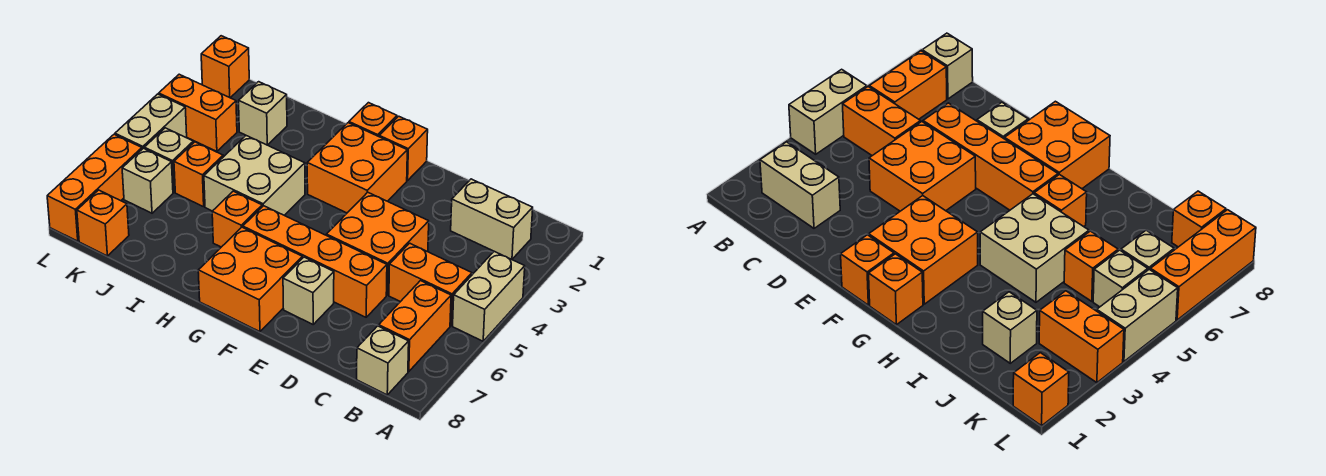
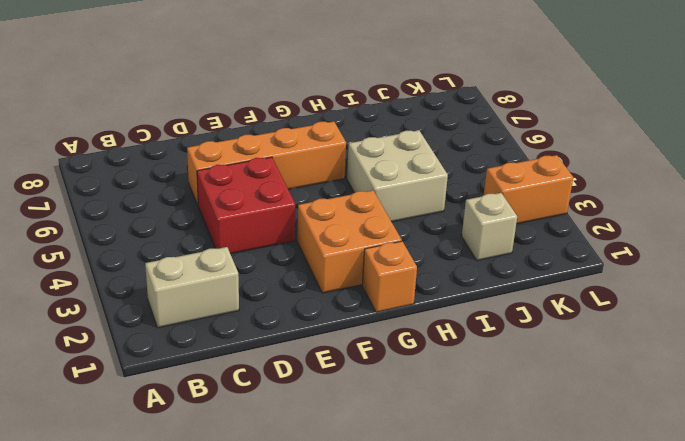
red brick D4:E5 level 1 -> orange brick D4:E5 level 1
none -> tan brick A4:A5 level 1
none -> orange brick B5:C5 level 1
none -> orange brick B6:B7 level 1

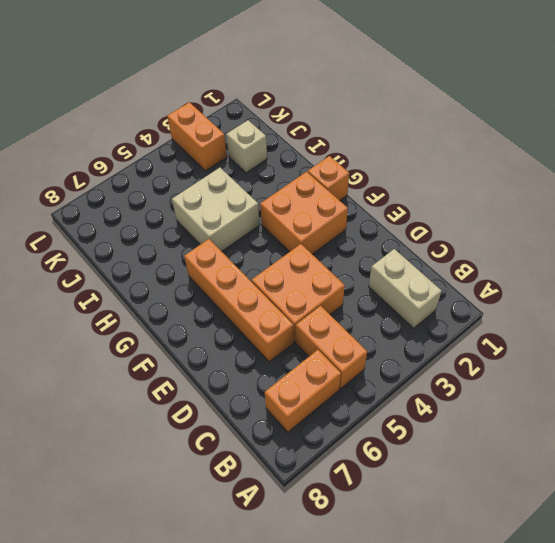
none -> tan brick A4:A5 level 1
none -> tan brick B8 level 1
none -> tan brick E7 level 1

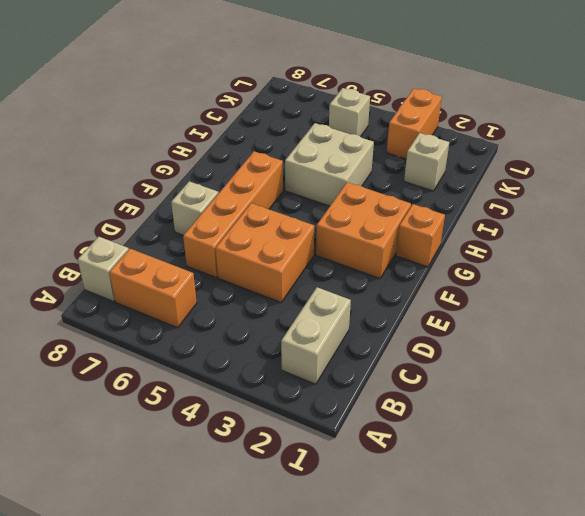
none -> tan brick A4:A5 level 1
none -> orange brick B5:C5 level 1
none -> orange brick F1 level 1

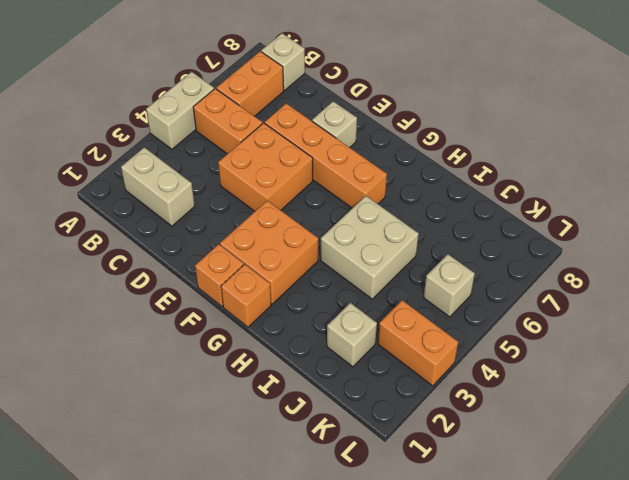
none -> orange brick F7:G8 level 1
none -> orange brick H6 level 1
none -> orange brick J5 level 1

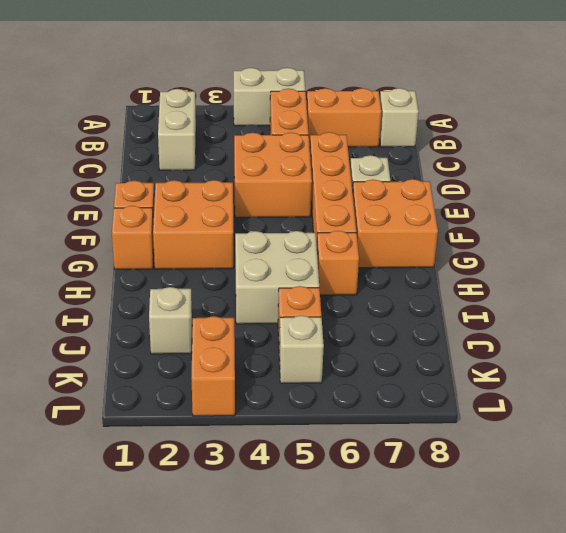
none -> tan brick K6 level 1
none -> orange brick K8 level 1
none -> orange brick L1 level 1

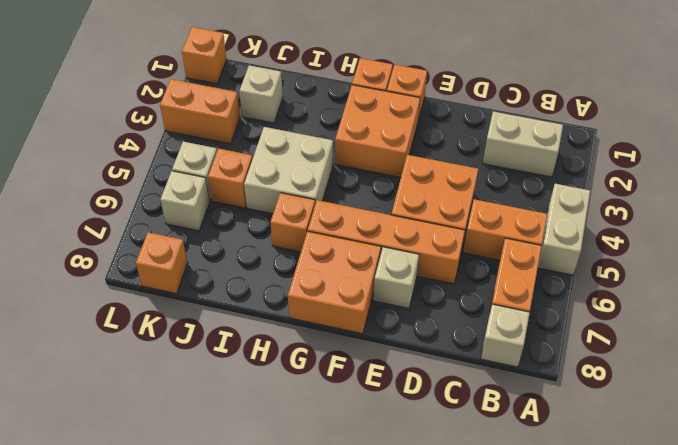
none -> tan brick L4:L5 level 1
none -> orange brick L6:L8 level 1

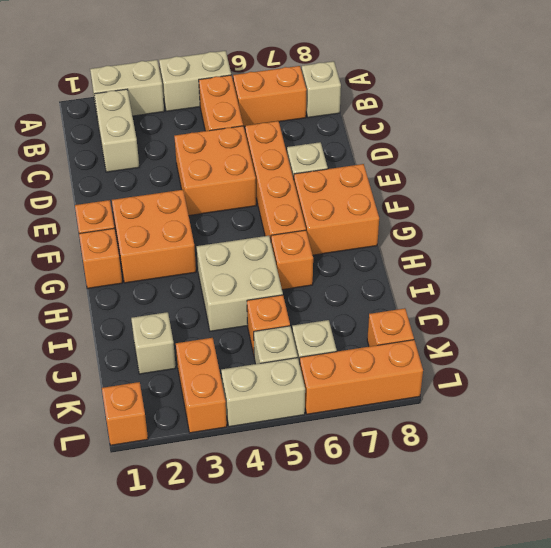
tan brick A2:A3 level 1 -> none

